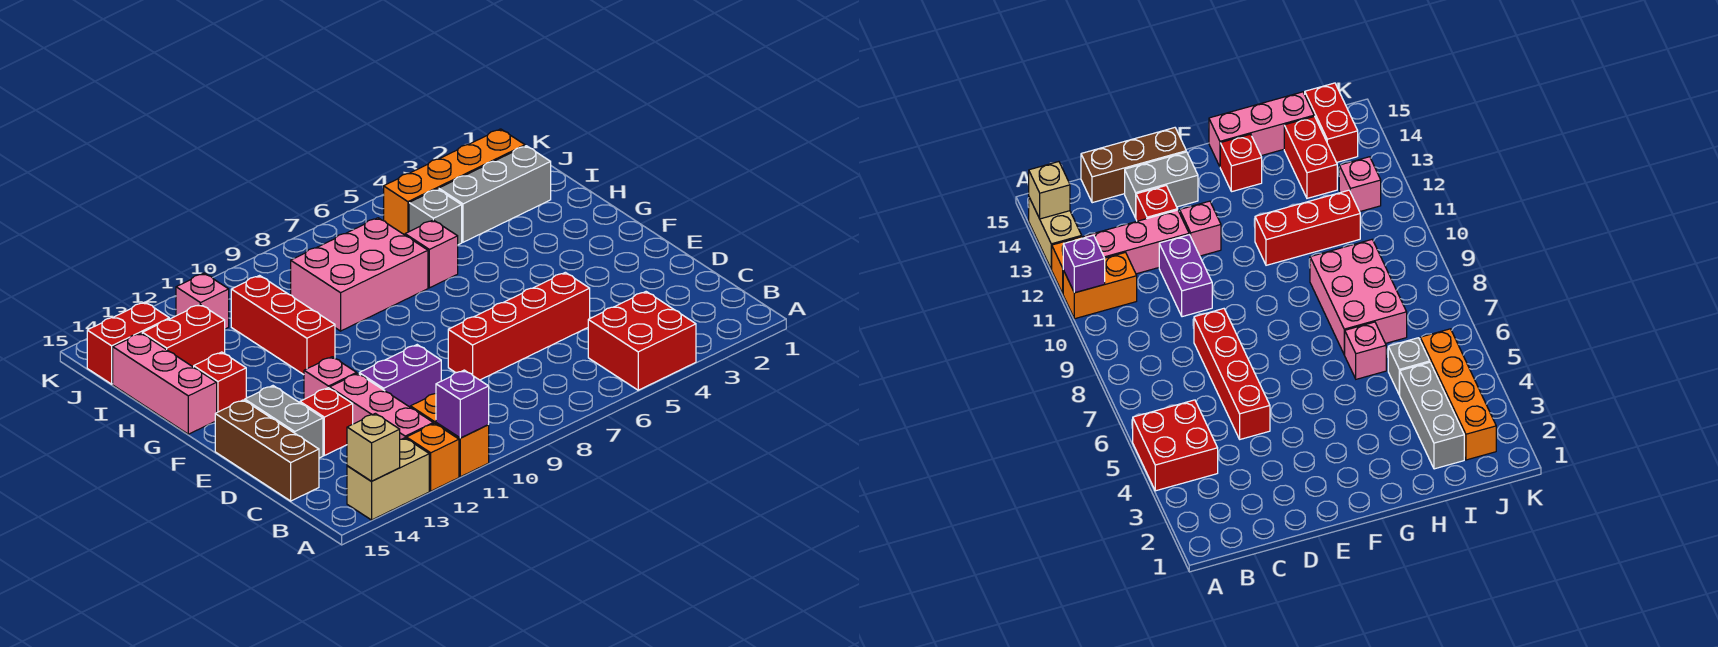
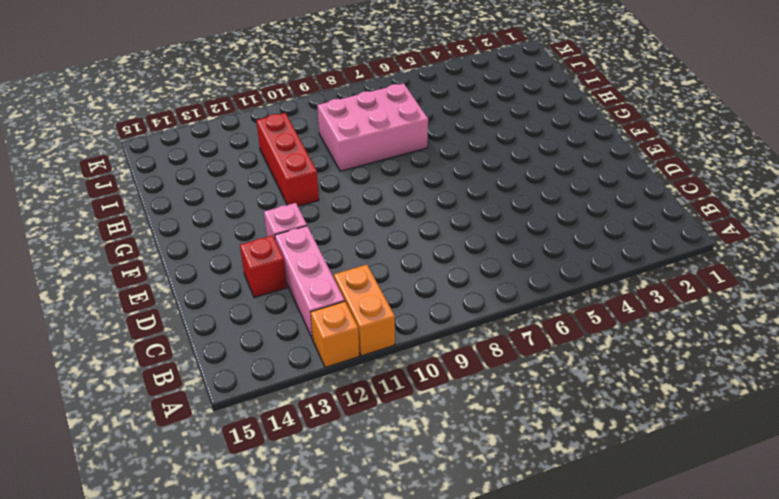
none -> red brick A4:B5 level 1
none -> tan brick A13:A14 level 1
none -> brown brick C15:E15 level 1

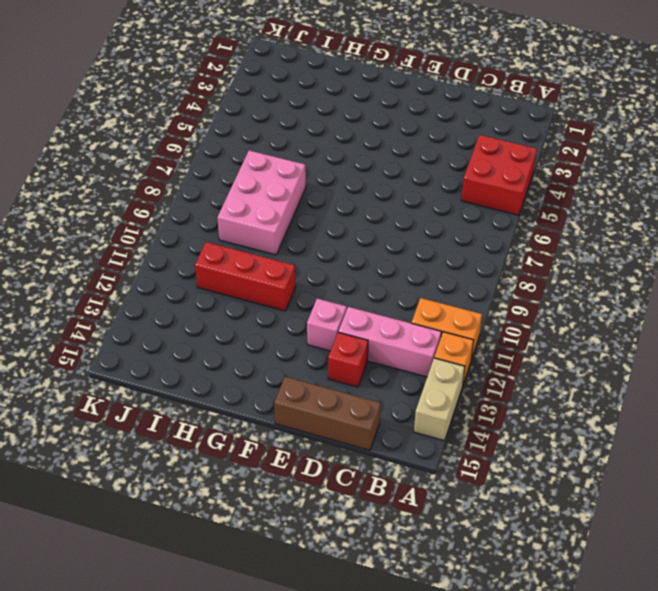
none -> red brick D5:D8 level 1
none -> purple brick D10:D11 level 1
none -> grey brick D14:E14 level 1

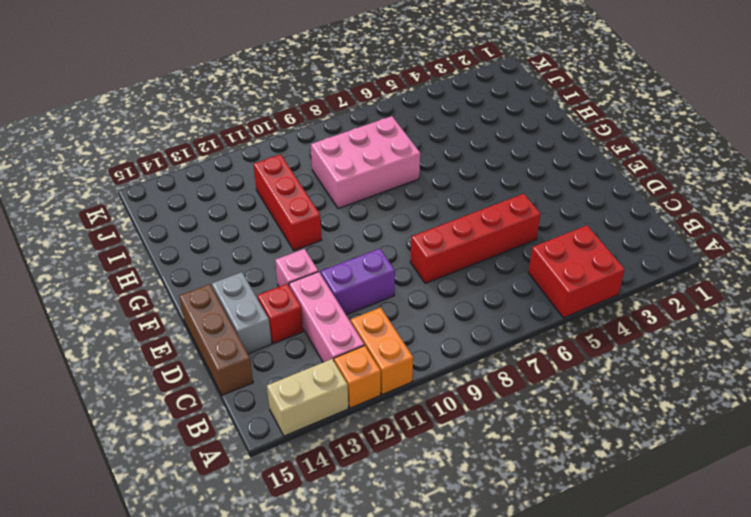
none -> red brick G14 level 1
none -> pink brick G15:I15 level 1
none -> pink brick H6 level 1

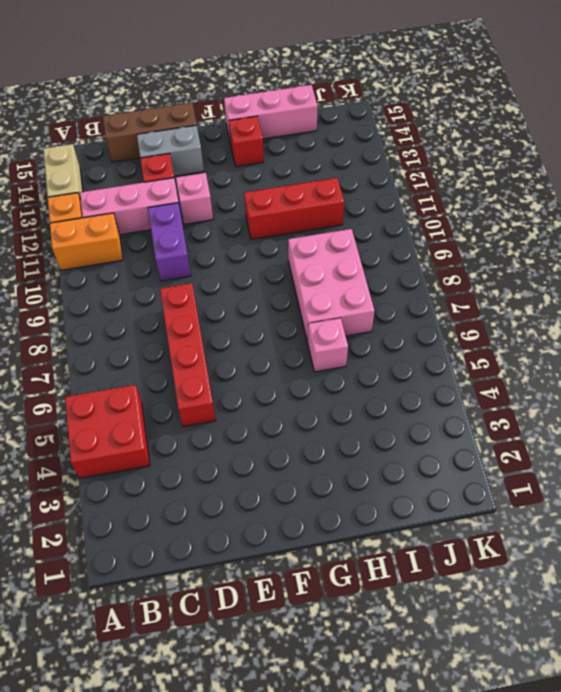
none -> grey brick I2:I4 level 1
none -> grey brick I5 level 1
none -> red brick I13:I14 level 1

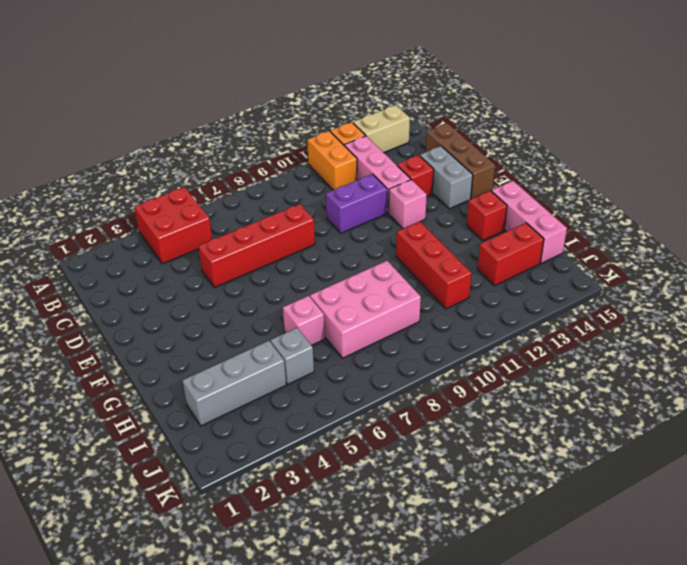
none -> orange brick J2:J5 level 1
none -> pink brick J12 level 1
none -> red brick J14:J15 level 1

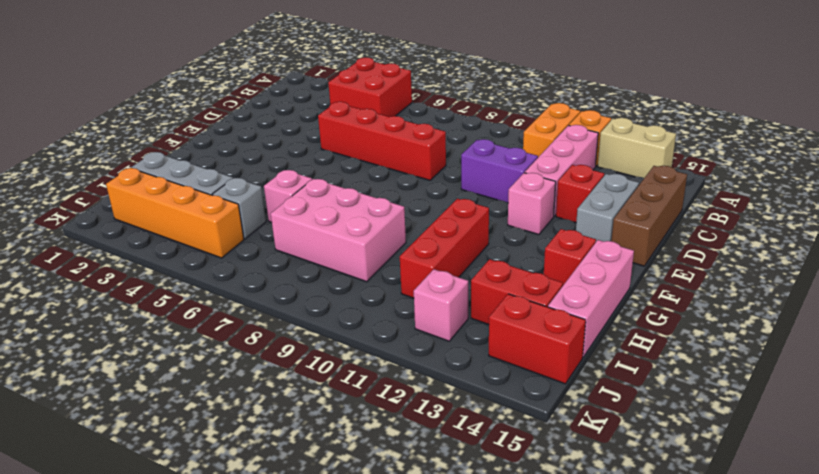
none -> purple brick A11 level 2
none -> tan brick A14 level 2

